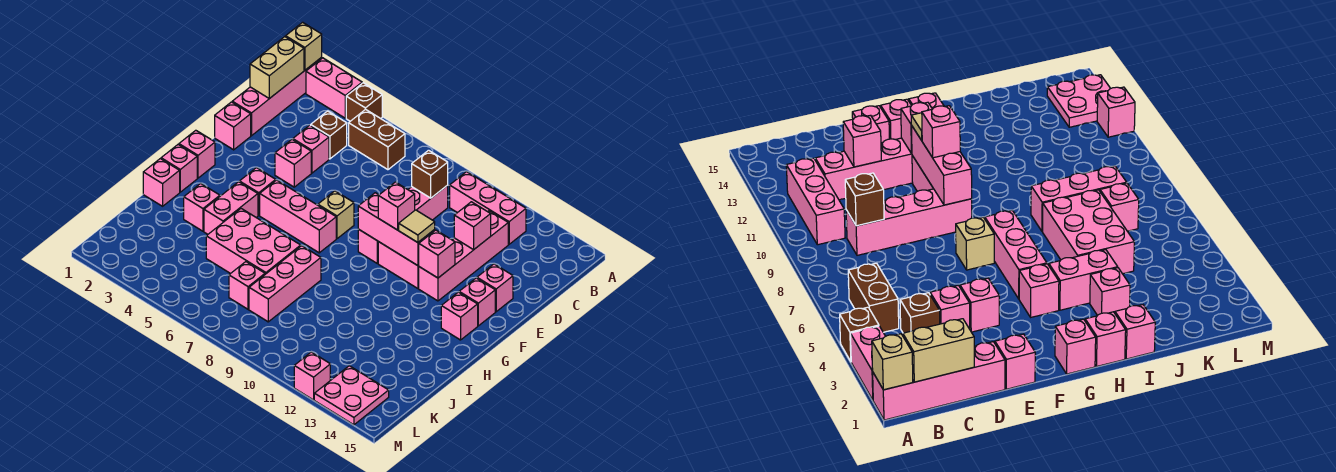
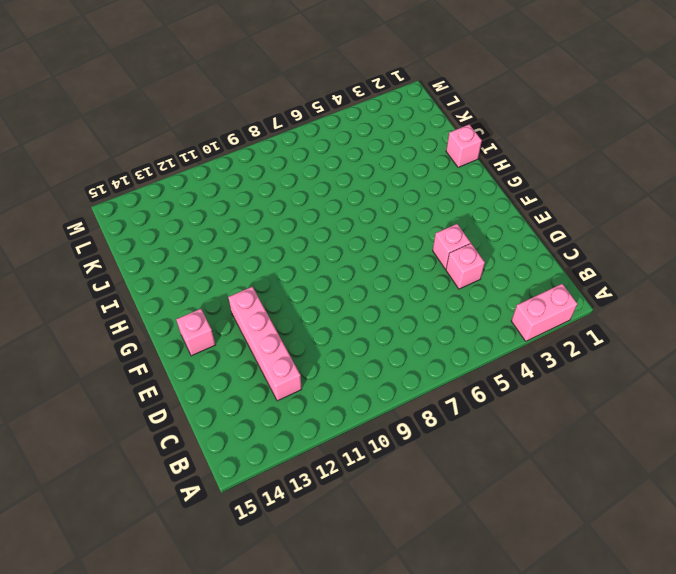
none -> pink brick A1:D1 level 1
none -> brown brick A4 level 1
none -> brown brick B5:B6 level 1
none -> pink brick B10:B12 level 1

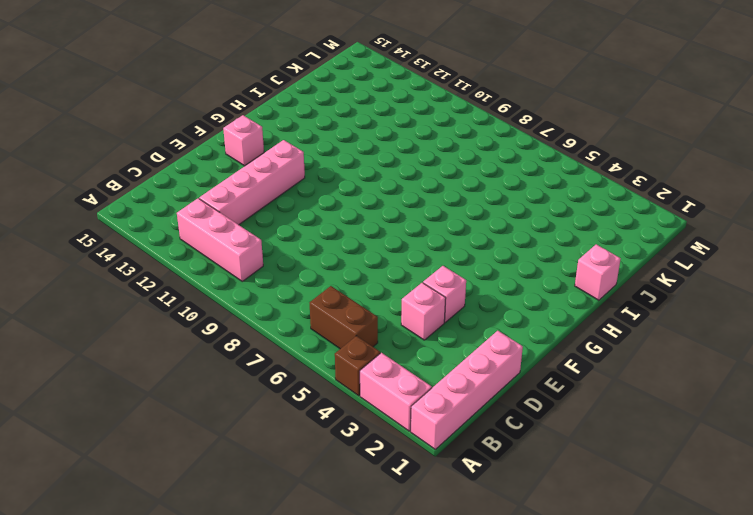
none -> brown brick C4 level 1
none -> pink brick C9:F9 level 1
none -> pink brick E1 level 1
none -> pink brick E14 level 1

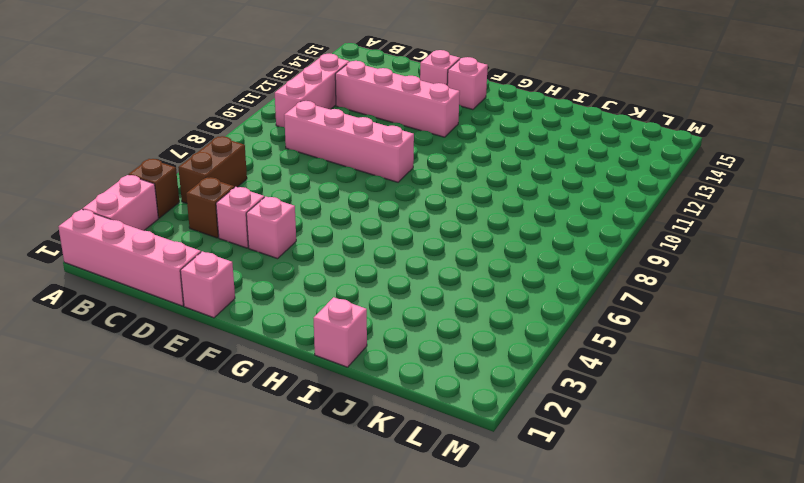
none -> tan brick F7 level 1
none -> pink brick F10:F11 level 1
none -> pink brick G1 level 1
none -> pink brick G4 level 1

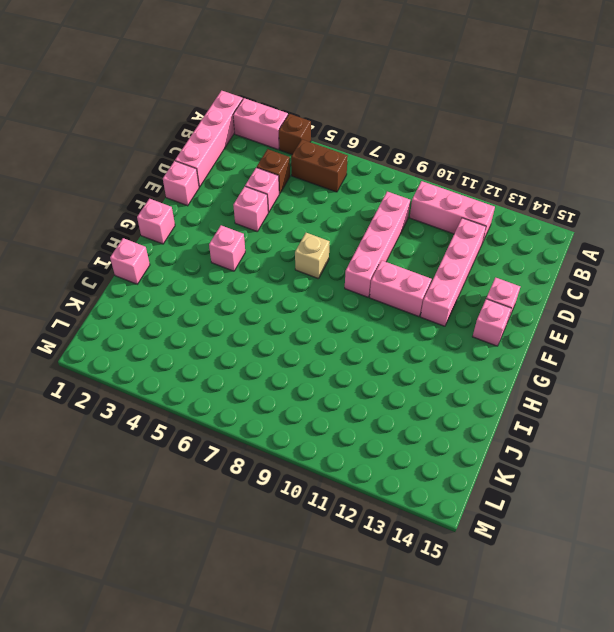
none -> pink brick G5:G7 level 1
none -> pink brick G14 level 1
none -> pink brick H1 level 1
none -> pink brick H4:I4 level 1

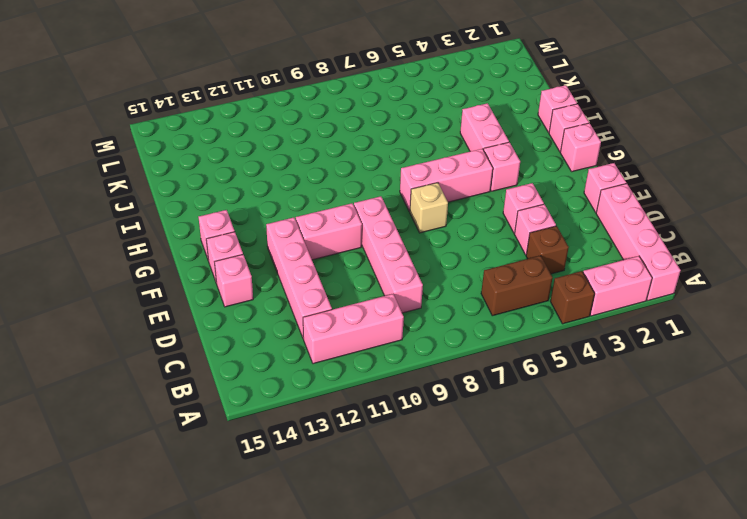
none -> pink brick I3 level 1
none -> pink brick I5:J7 level 1
none -> pink brick I8:K8 level 1
none -> pink brick K7 level 1

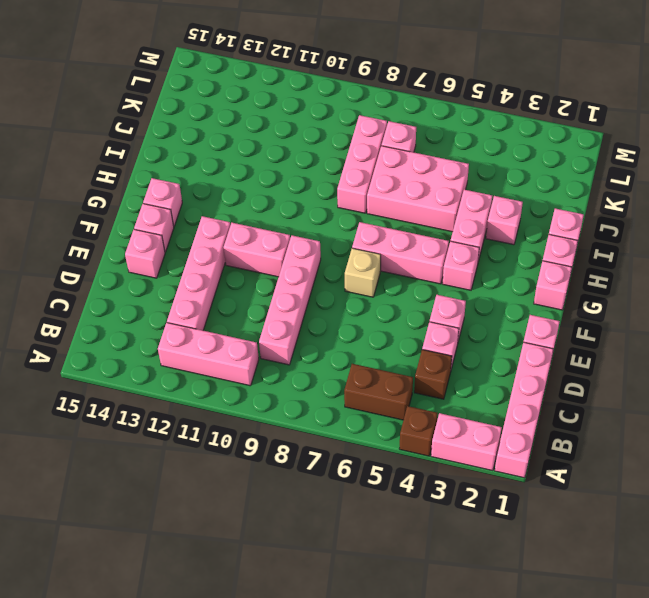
none -> pink plate L13:M14 level 1
none -> pink brick M12 level 1
none -> tan brick A1 level 2
none -> tan brick B1:C1 level 2

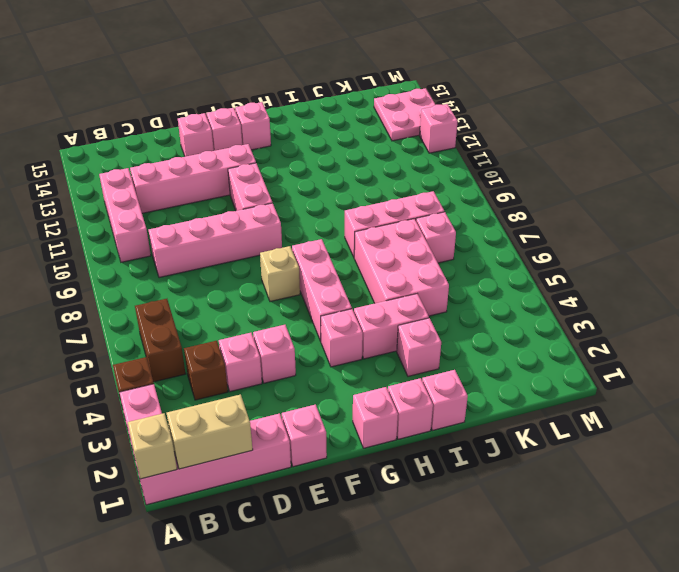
none -> brown brick C9 level 2
none -> pink brick D12 level 2
none -> pink brick F9:F11 level 2
none -> pink brick F12 level 2

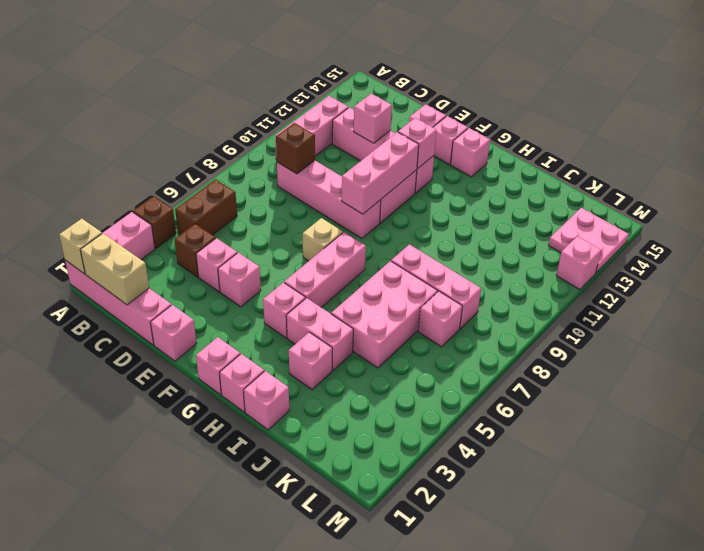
none -> pink brick F10 level 3
none -> tan tile F11 level 3

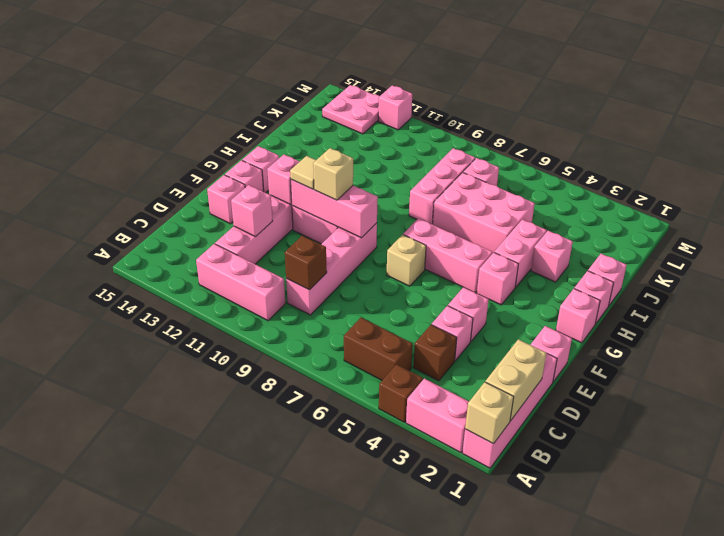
tan brick F10 level 3 -> pink brick F10 level 3

